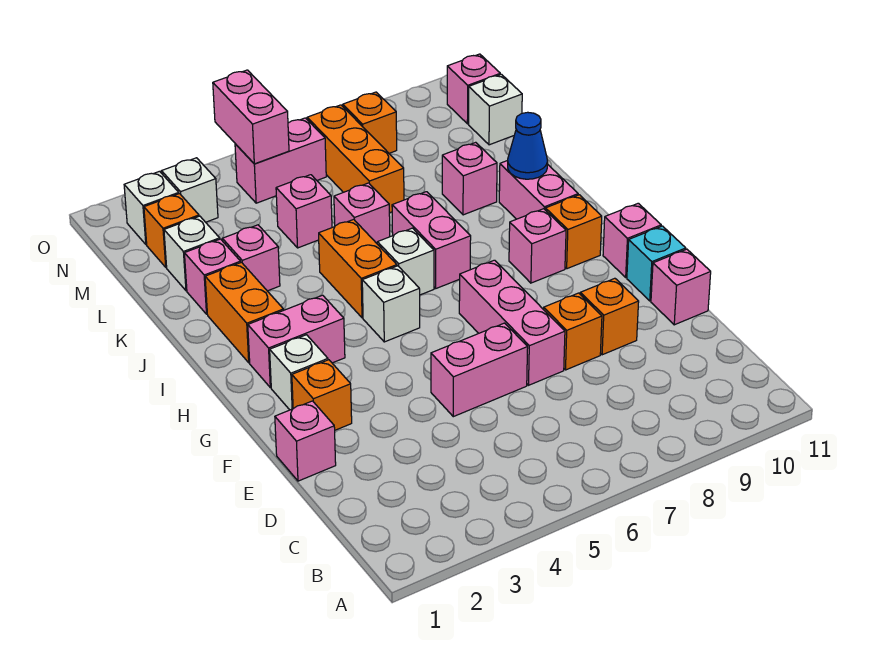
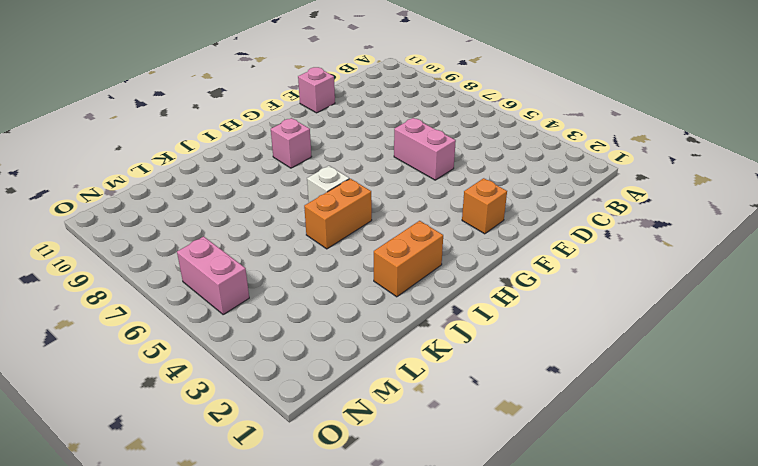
none -> pink brick E1 level 1
none -> pink brick E7:G7 level 1
none -> orange brick E8 level 1
none -> orange brick E9 level 1

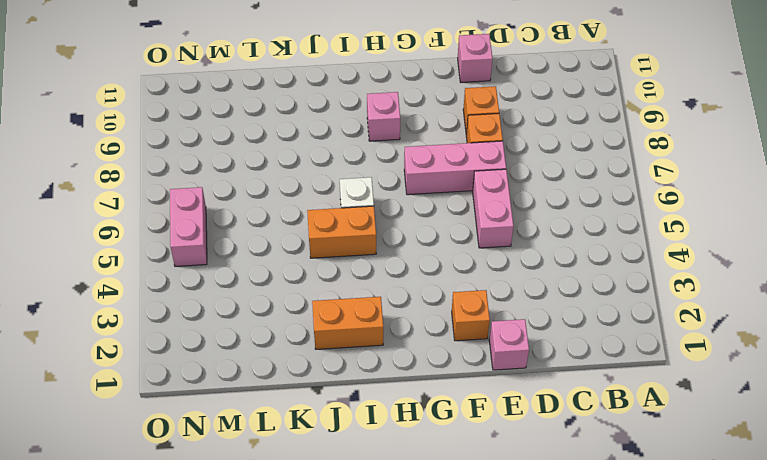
none -> cyan brick F11 level 1
none -> white brick G2 level 1
none -> pink brick G11 level 1
none -> pink brick H2:H3 level 1

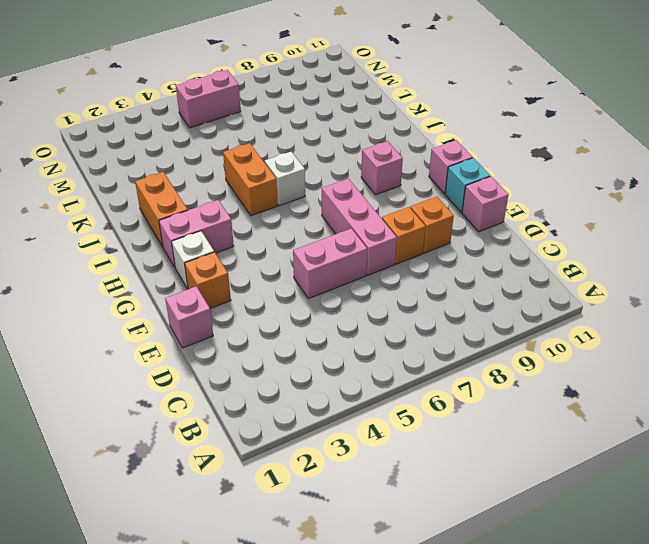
none -> white brick H5 level 1
none -> orange brick H10 level 1
none -> pink brick I7:J7 level 1
none -> pink brick I10:J10 level 1

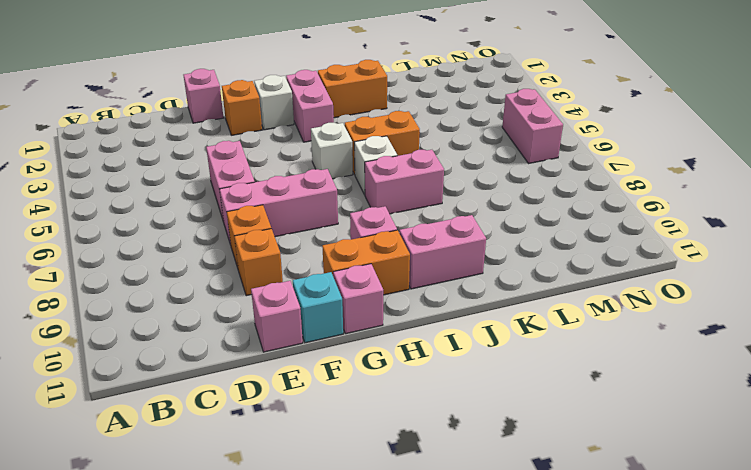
orange brick G10:H10 level 1 -> orange brick H10 level 1
none -> pink brick K2 level 1
none -> pink brick K3 level 1
none -> pink brick K6 level 1
none -> pink brick K9 level 1

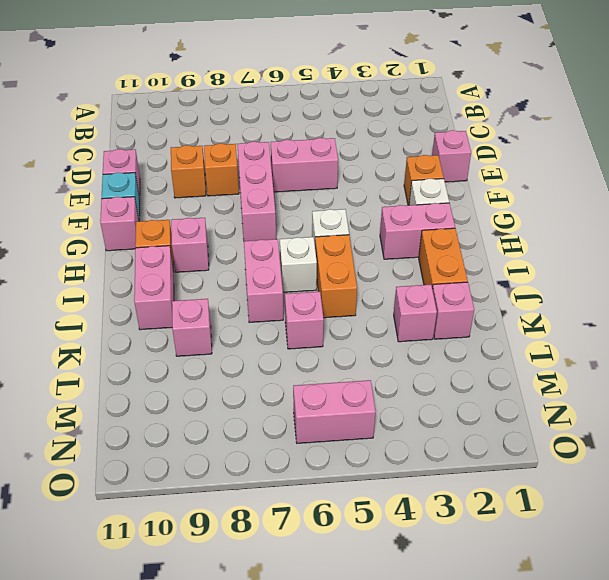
none -> white brick L2 level 1
none -> pink brick L5 level 1
none -> orange brick L7:N7 level 1
none -> orange brick M2 level 1

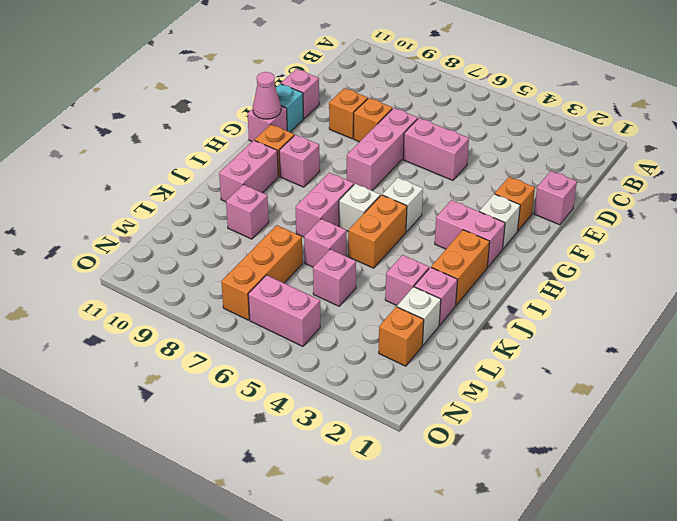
pink cone G11 level 2 -> none
none -> white brick M11 level 1
none -> white brick N2 level 1
none -> white brick N3 level 1
none -> orange brick N8 level 1

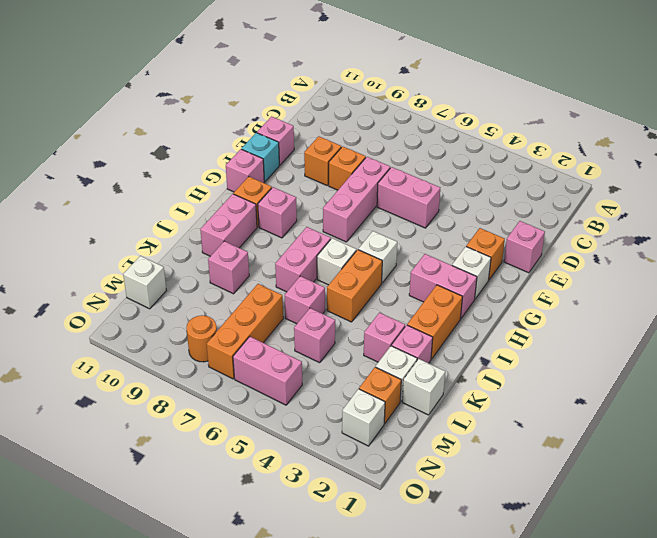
white brick L1 level 1 -> white brick N3 level 1
orange round brick N8 level 1 -> orange brick N8 level 1
none -> pink brick N11 level 1
none -> blue cone J10 level 2
none -> pink brick N5:O5 level 2

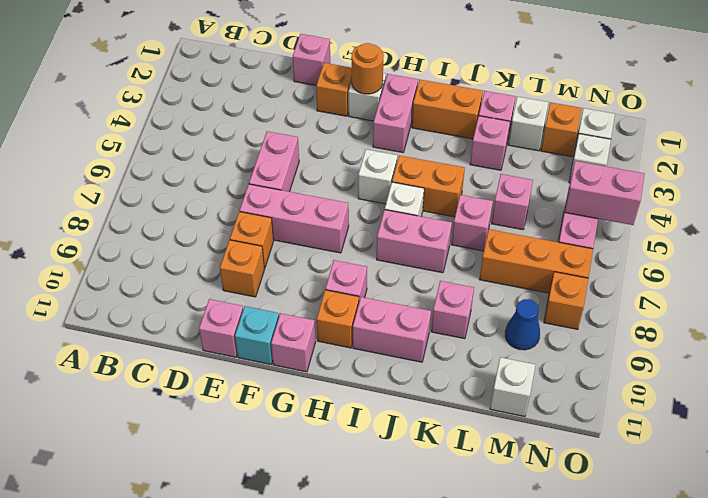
orange round brick G2 level 2 -> none
blue cone M9 level 1 -> blue cone J10 level 2
none -> pink brick N11 level 1

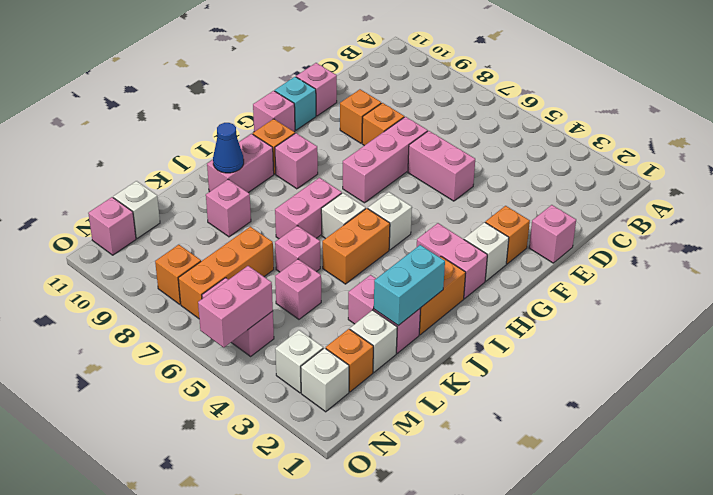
cyan brick J2:K2 level 2 -> none

